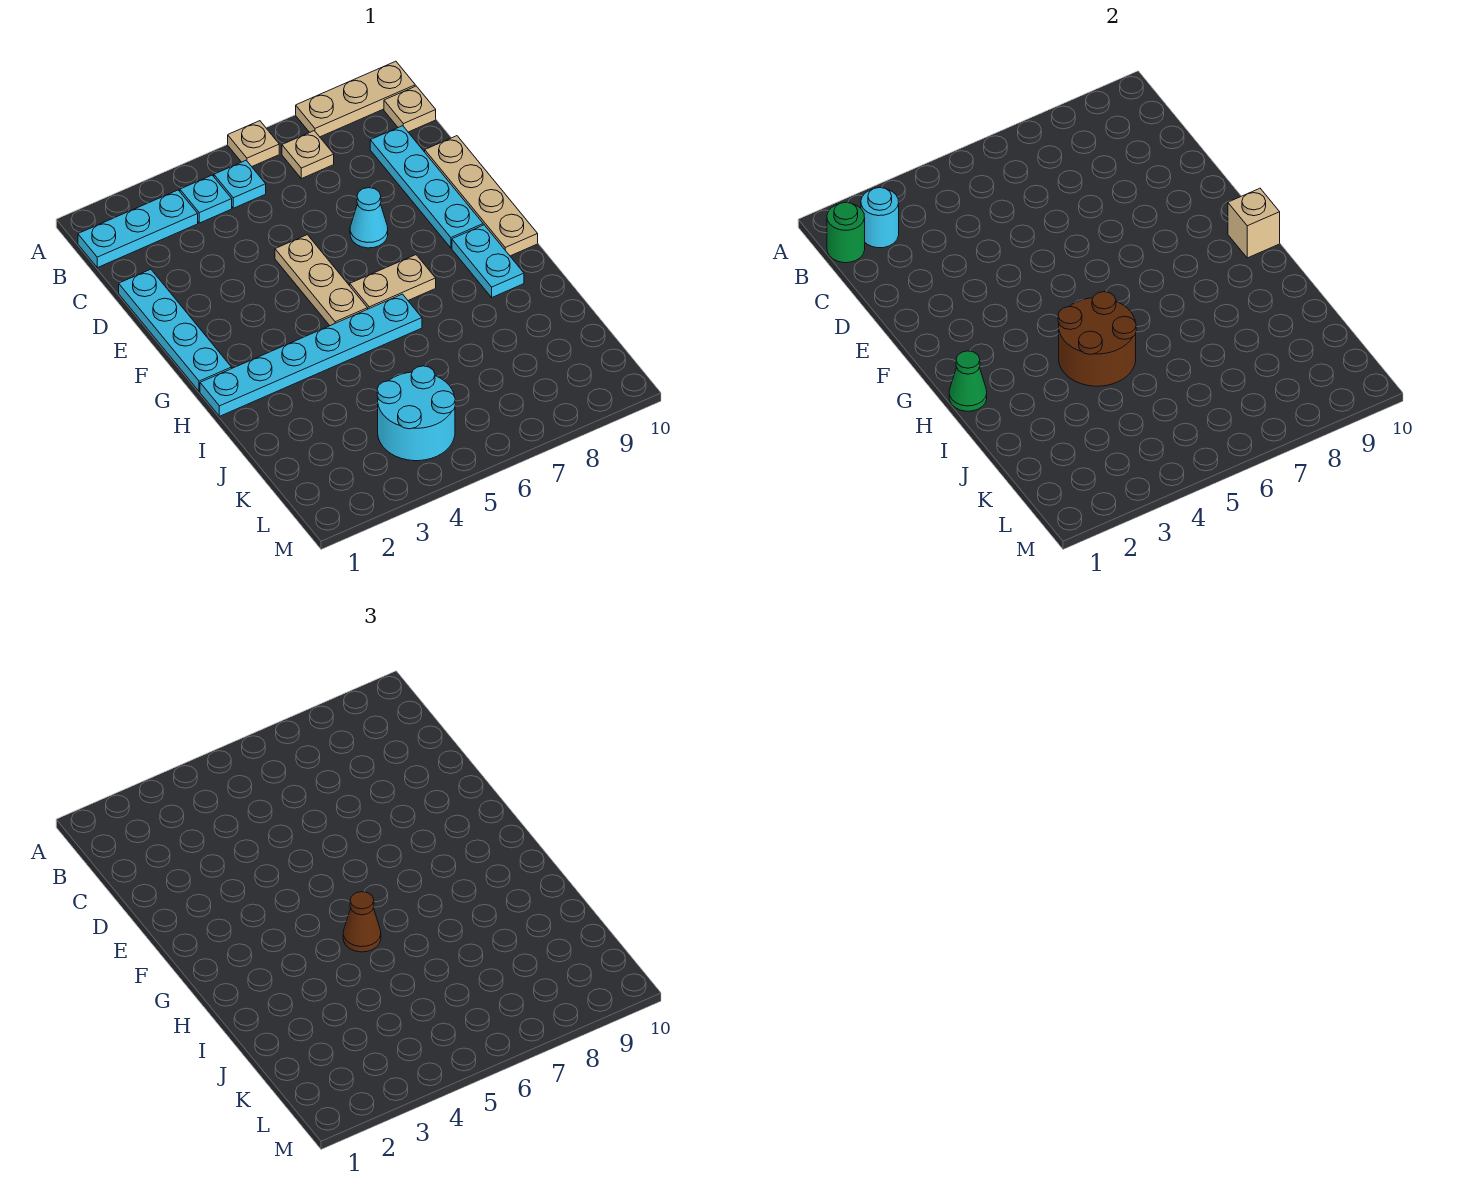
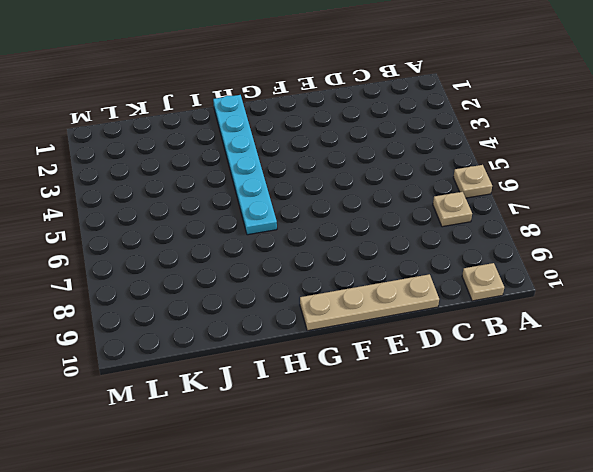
none -> tan plate A8:A10 level 1
none -> cyan plate B1:B3 level 1
none -> cyan plate B4 level 1

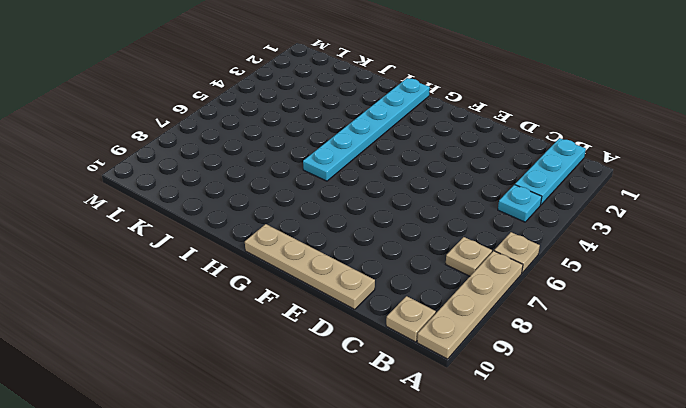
tan plate A7:A10 level 1 -> tan plate A8:A10 level 1
none -> cyan plate B5 level 1
none -> cyan plate C9:F9 level 1
none -> cyan plate D1:G1 level 1

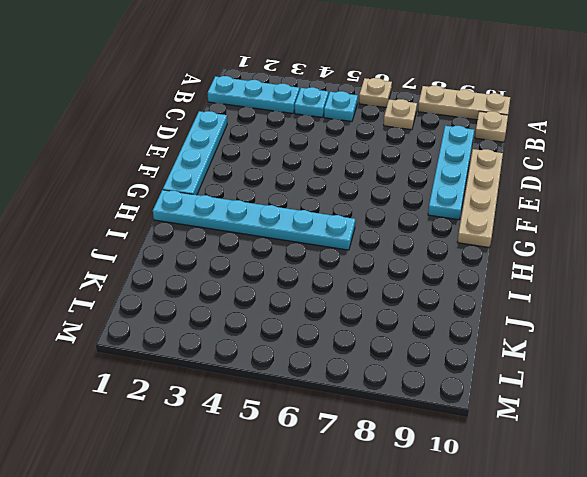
none -> tan plate E5:G5 level 1
none -> cyan cone E7 level 1
none -> tan plate G6:G7 level 1

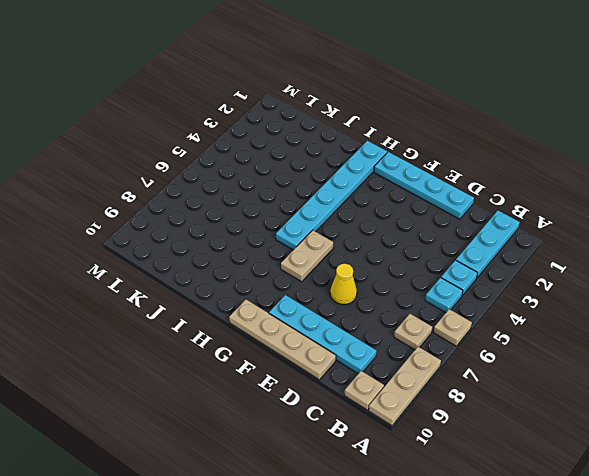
yellow cone E7 level 1 -> cyan cone E7 level 1
none -> tan plate E5:G5 level 1
none -> cyan plate G9:H9 level 1
none -> cyan round brick K4:L5 level 1

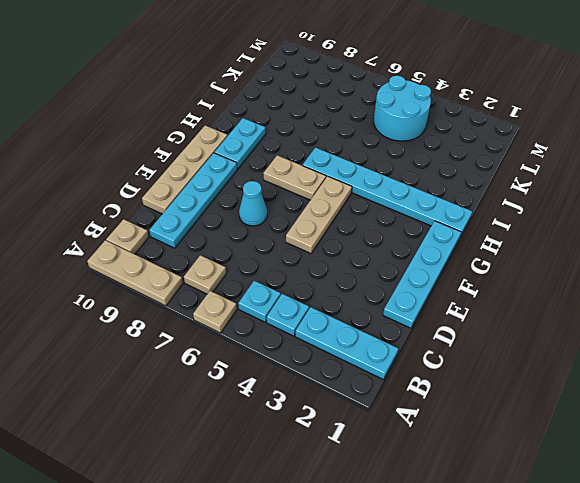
none -> green round brick B1 level 2
none -> cyan round brick B2 level 2
none -> tan brick G10 level 2

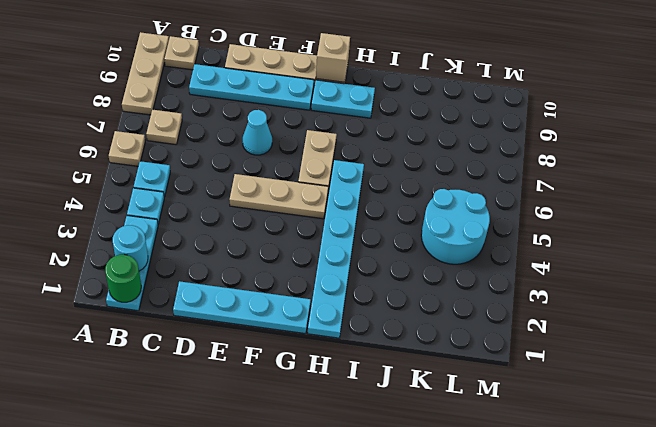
none -> green cone H1 level 2
none -> brown round brick H4:I5 level 2
none -> brown cone H5 level 3

